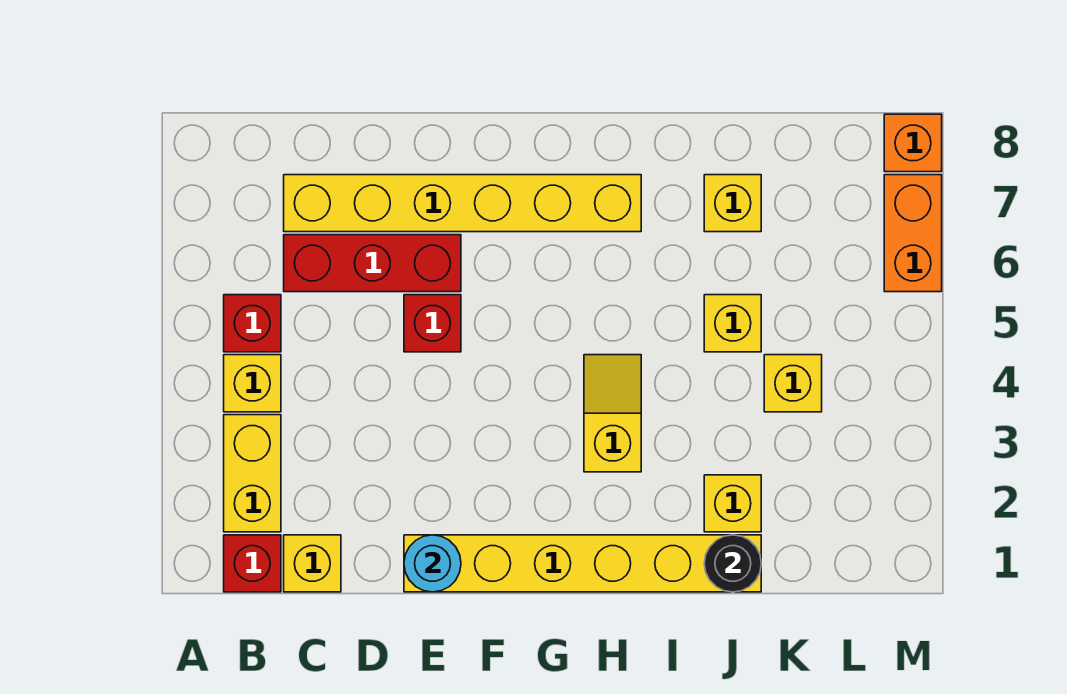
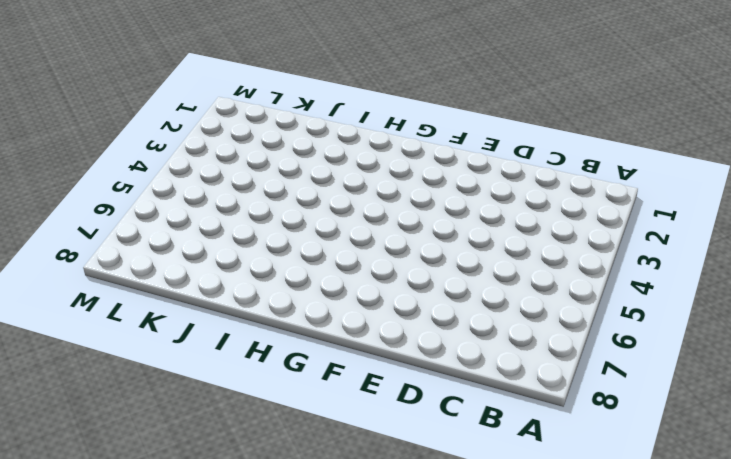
none -> red brick B1 level 1
none -> yellow brick B2:B3 level 1
none -> yellow brick B4 level 1

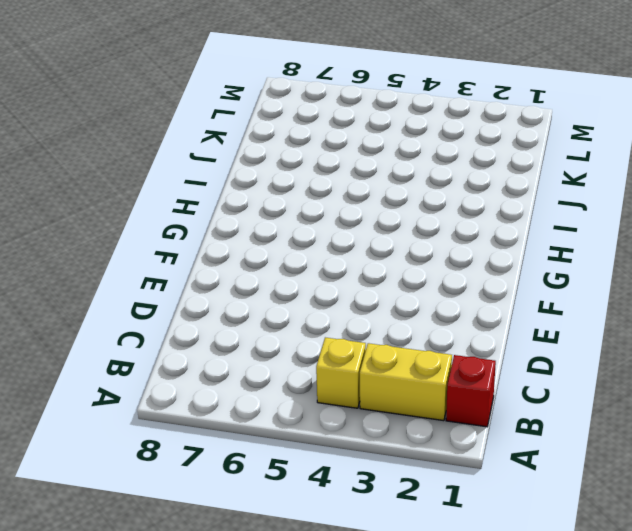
none -> red brick B5 level 1
none -> yellow brick C1 level 1
none -> red brick C6:E6 level 1

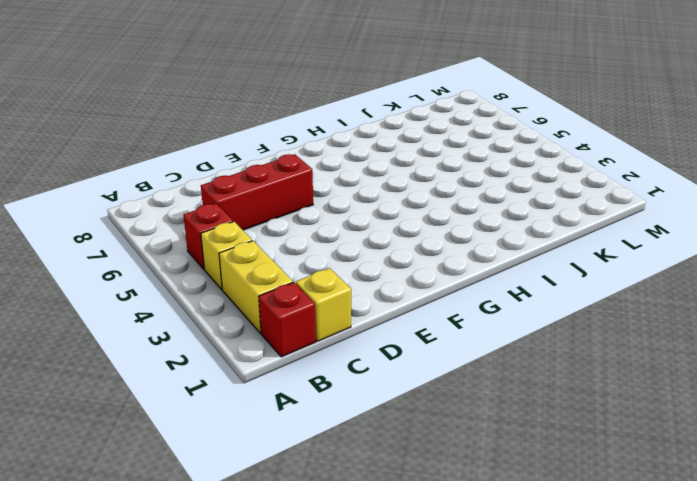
none -> yellow brick C7:H7 level 1
none -> yellow brick E1:J1 level 1
none -> red brick E5 level 1

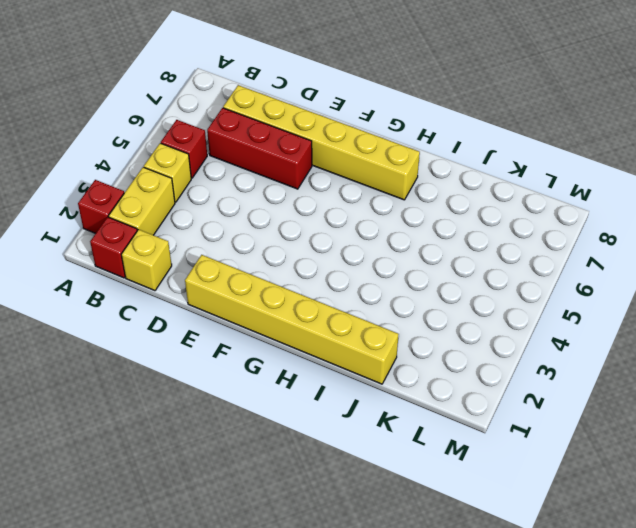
red brick A2 level 1 -> red brick E5 level 1
none -> yellow slope H3:H4 level 1 top 3
none -> yellow brick J2 level 1
none -> yellow brick J5 level 1

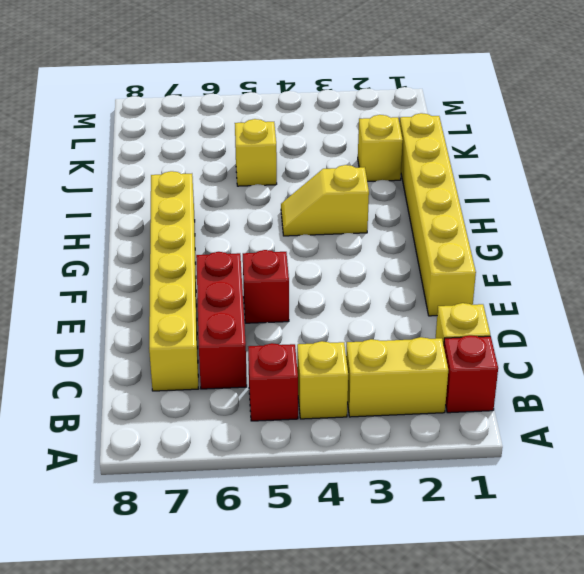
none -> yellow brick J7 level 1
none -> yellow brick K4 level 1
none -> orange brick M6:M7 level 1

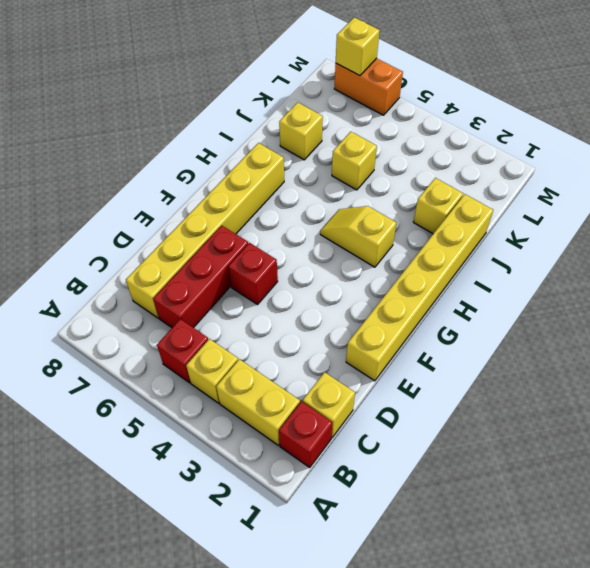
yellow brick M7 level 2 -> yellow brick K4 level 1
none -> orange brick M8 level 1
none -> cyan round brick E1 level 2
none -> black round brick J1 level 2

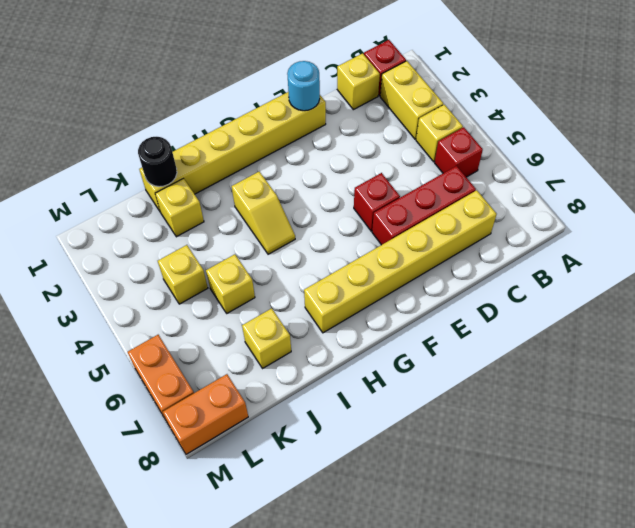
orange brick L8:M8 level 1 -> orange brick M8 level 1

